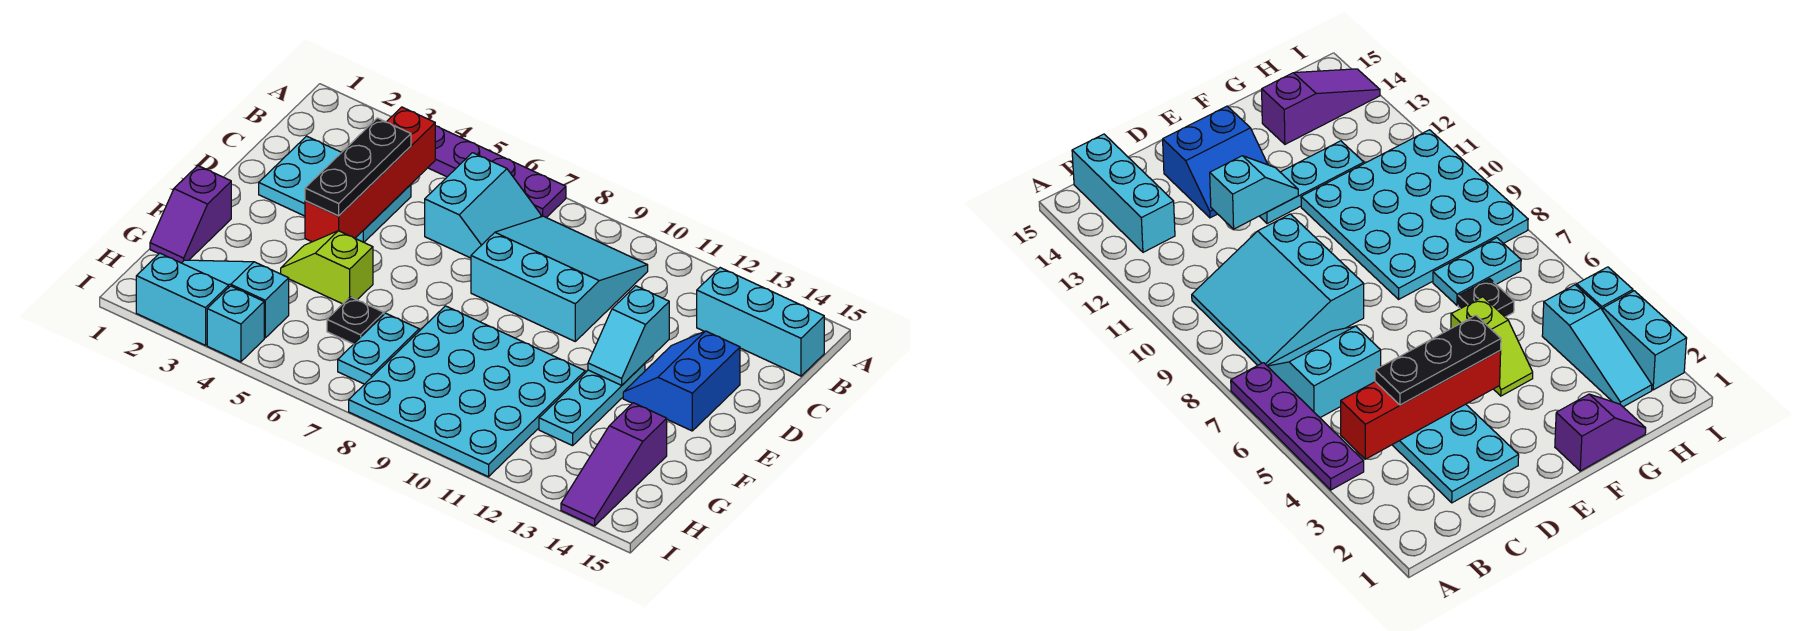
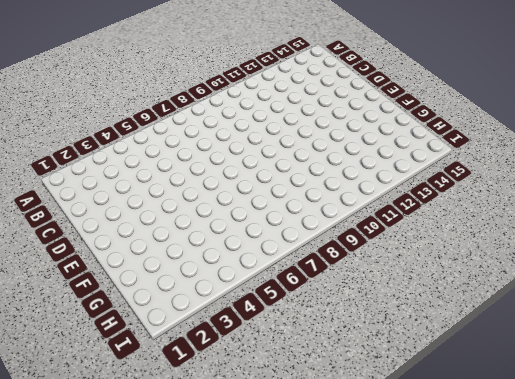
none -> purple plate A4:A7 level 1
none -> cyan slope B6:C7 level 1 top 6
none -> cyan slope B8:D10 level 1 top D

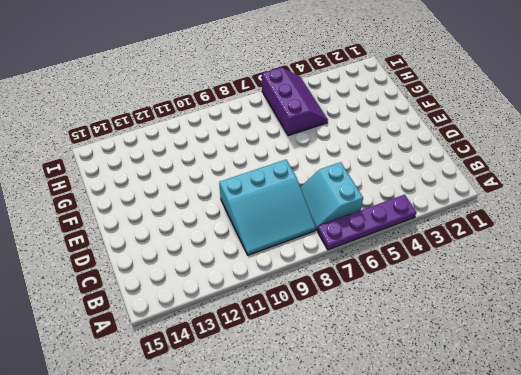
purple slope G5:I6 level 1 top 6 -> black plate G6 level 1
none -> cyan brick B13:B15 level 1
none -> cyan plate C2:D4 level 1
none -> blue slope D13:E14 level 1 top 14

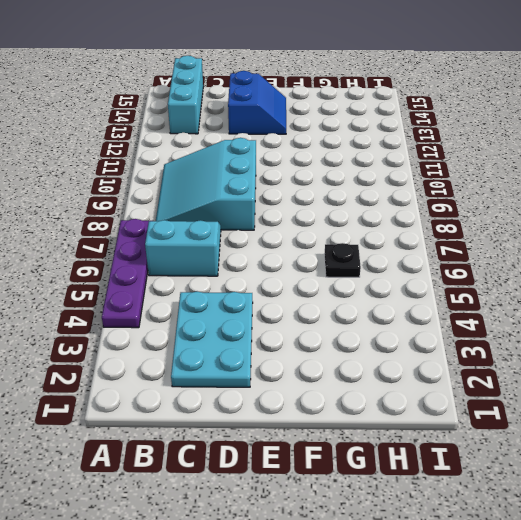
blue slope D13:E14 level 1 top D -> blue slope D13:E14 level 1 top 14
none -> cyan plate E12:G12 level 1
none -> purple slope F1:G1 level 1 top F
none -> lime slope F4:F5 level 1 top 5

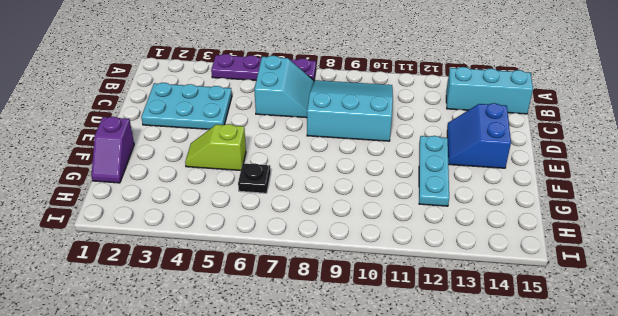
none -> cyan plate F8:I11 level 1
none -> cyan plate G7:H7 level 1
none -> purple slope G14:I14 level 1 top G

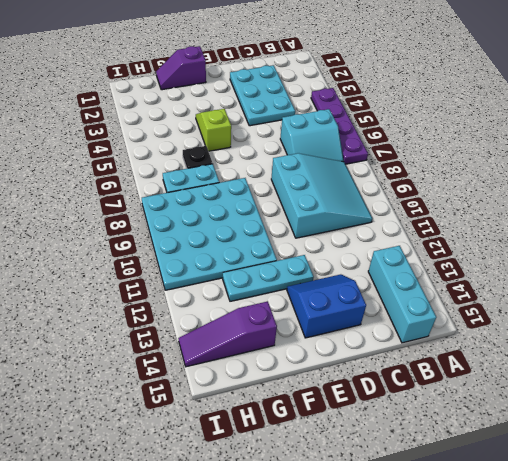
none -> cyan slope H2:H4 level 1 top 4
none -> cyan brick I2:I3 level 1
none -> cyan brick I4 level 1

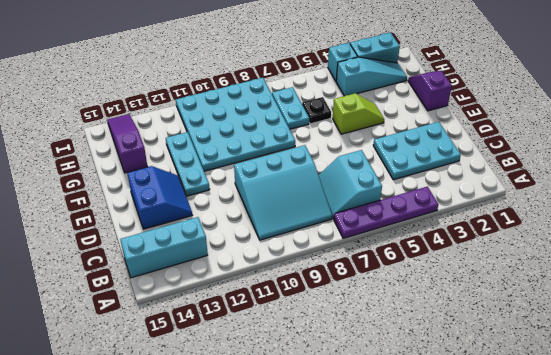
none -> red brick B4:E4 level 2
none -> cyan slope D12:E12 level 2 top D
none -> black plate C4:E4 level 3

